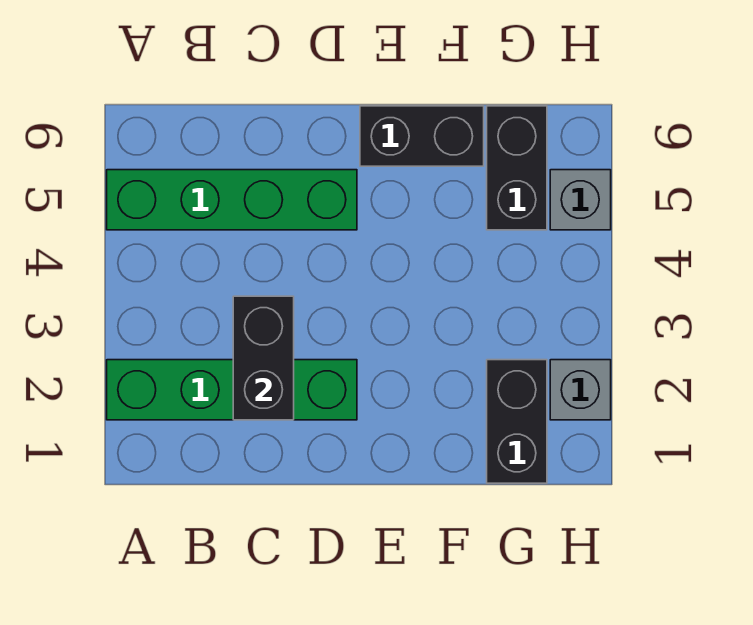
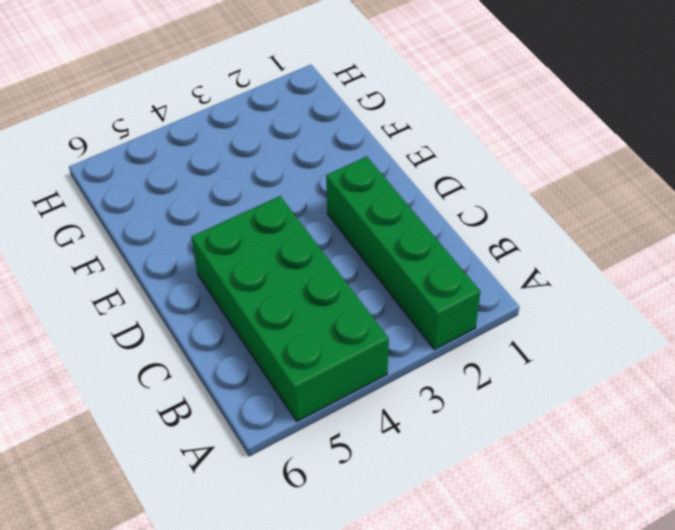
green brick A4:D5 level 1 -> green brick A5:D5 level 1
none -> black brick E6:F6 level 1
none -> black brick G1:G2 level 1

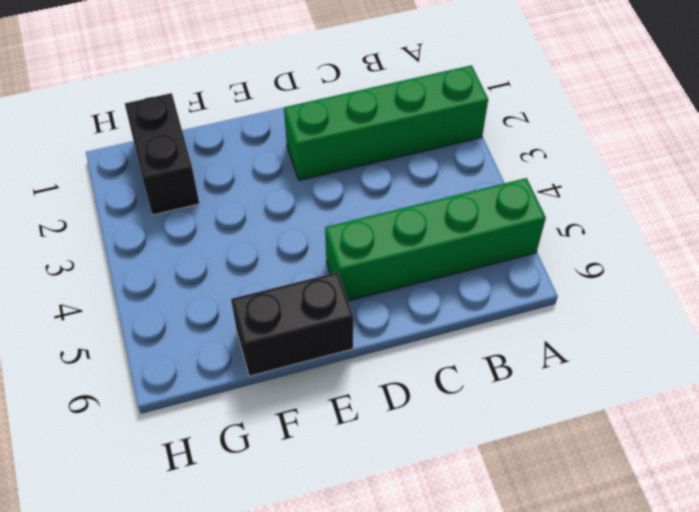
none -> black brick G5:G6 level 1
none -> grey brick H2 level 1

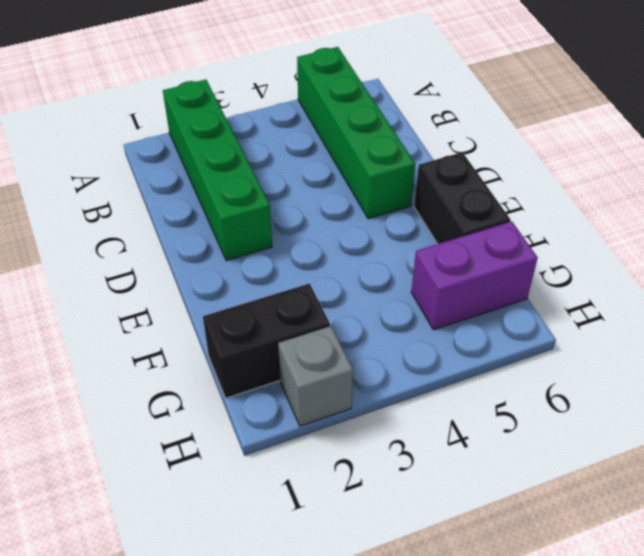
purple brick G5:G6 level 1 -> black brick G5:G6 level 1
none -> grey brick H5 level 1
none -> black brick C2:C3 level 2

